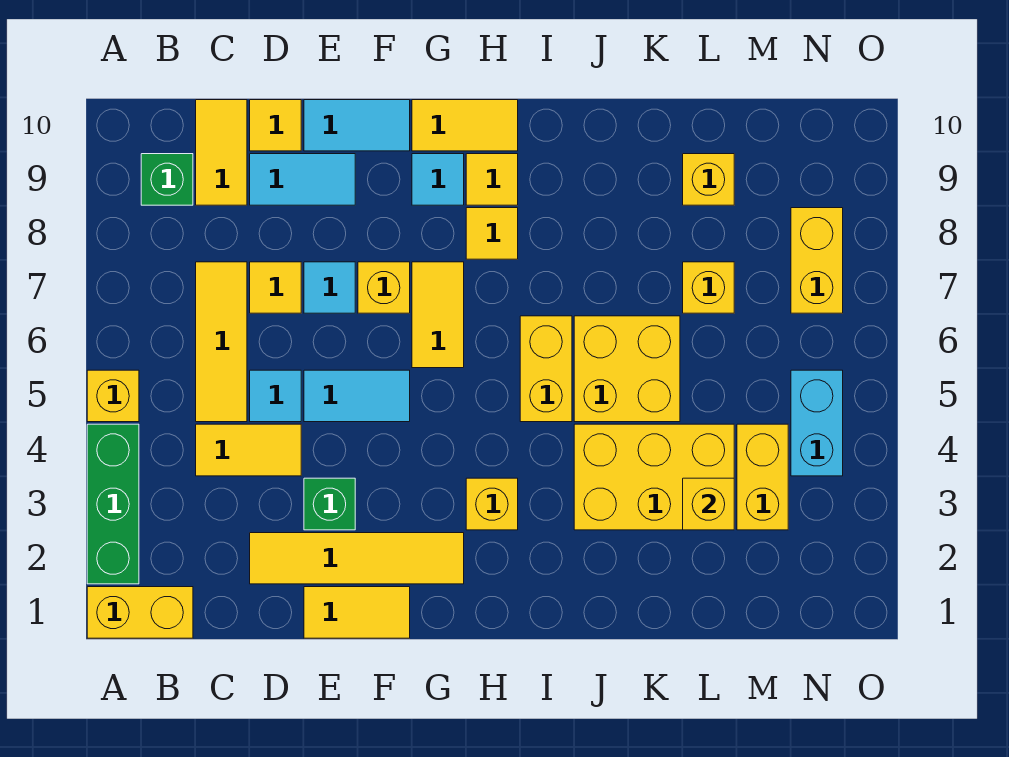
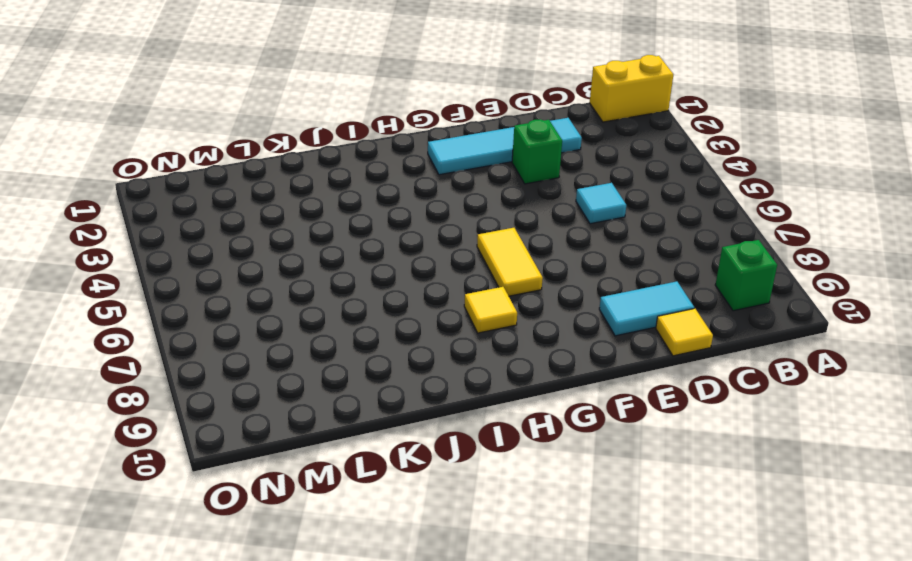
cyan tile D2:G2 level 1 -> yellow tile D2:G2 level 1
none -> green brick A2:A4 level 1
none -> yellow brick A5 level 1
none -> yellow tile C4:D4 level 1
none -> yellow tile C5:C7 level 1

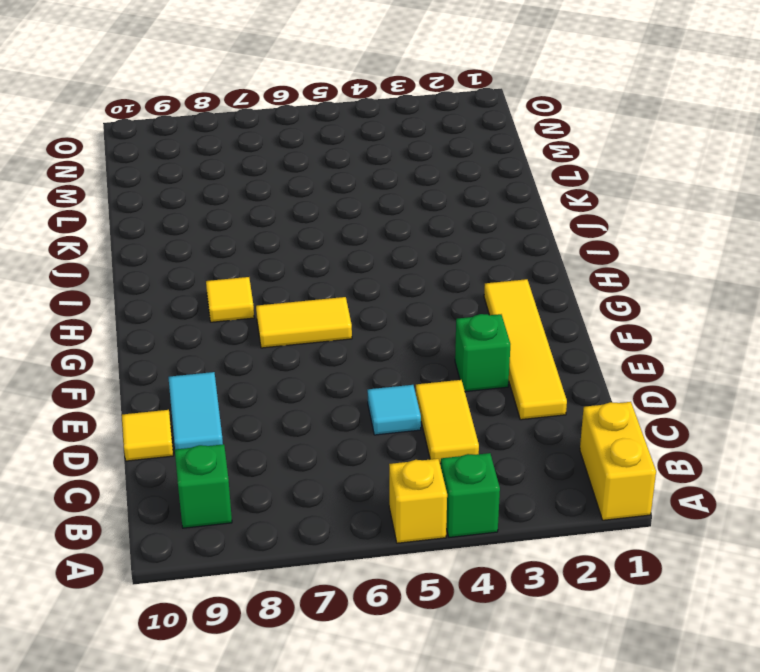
green brick A4 level 1 -> green brick A2:A4 level 1
none -> yellow tile C5:C7 level 1
none -> yellow tile C9:C10 level 1
none -> yellow tile D7 level 1
none -> yellow tile E1:F1 level 1

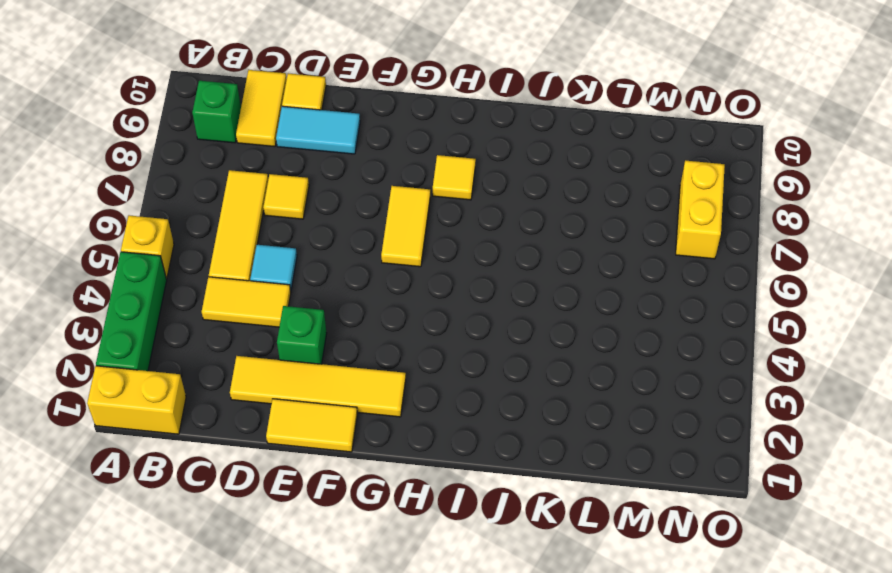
none -> cyan tile E5:F5 level 1
none -> cyan tile E7 level 1
none -> cyan tile E10:F10 level 1
none -> yellow brick F7 level 1

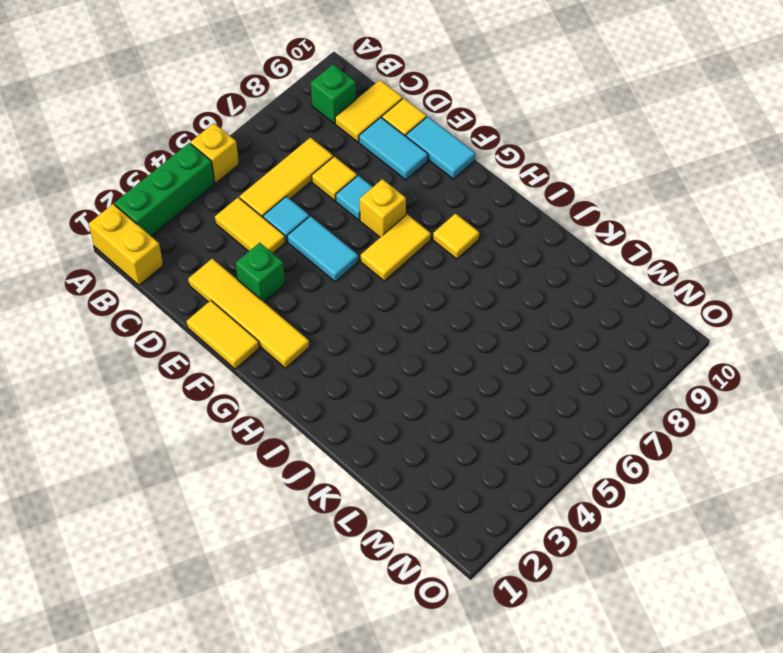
none -> cyan tile G9 level 1
none -> yellow tile G10:H10 level 1
none -> yellow brick H3 level 1
none -> yellow tile H9 level 1

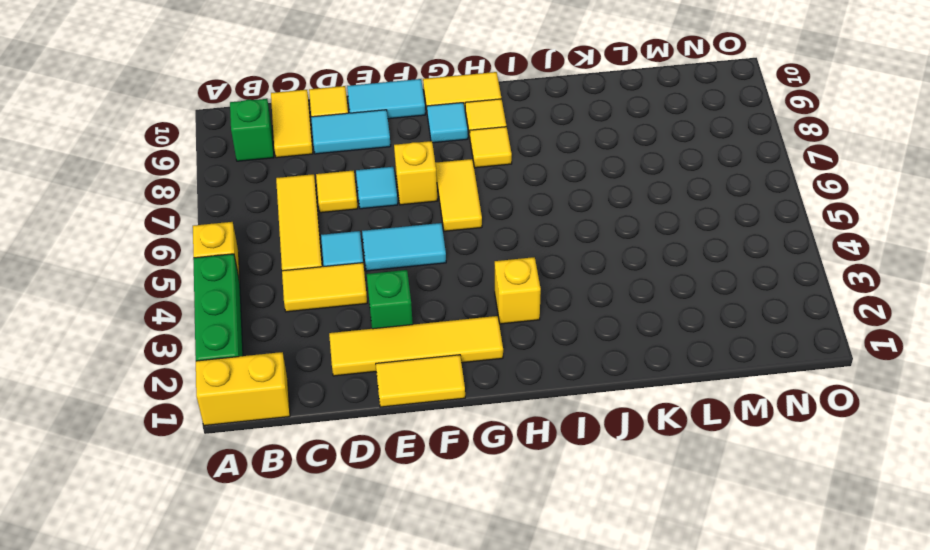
none -> yellow brick I5:I6 level 1
none -> yellow brick J3:L4 level 1
none -> yellow brick J5:K6 level 1
none -> yellow brick L7 level 1

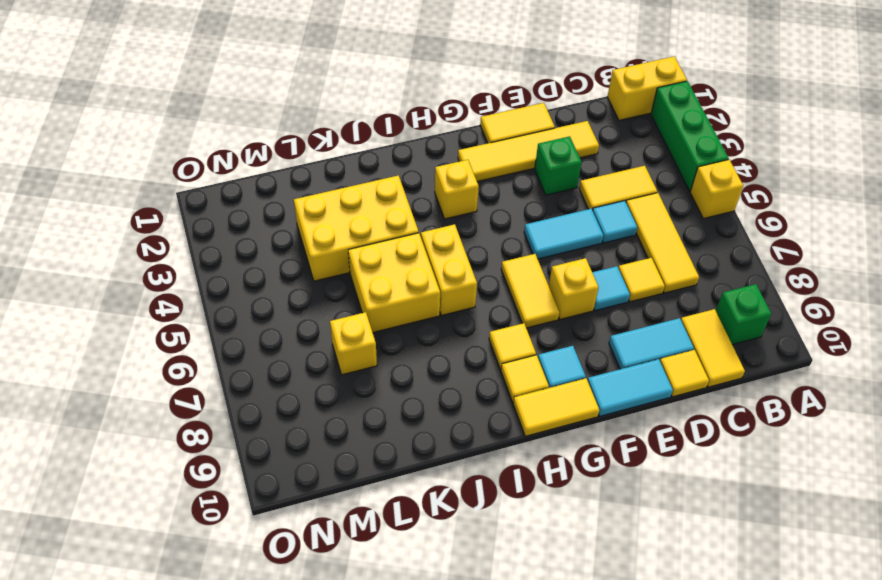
none -> yellow brick L9 level 1
none -> yellow brick M3:M4 level 1
none -> cyan brick N4:N5 level 1
none -> yellow brick N7:N8 level 1

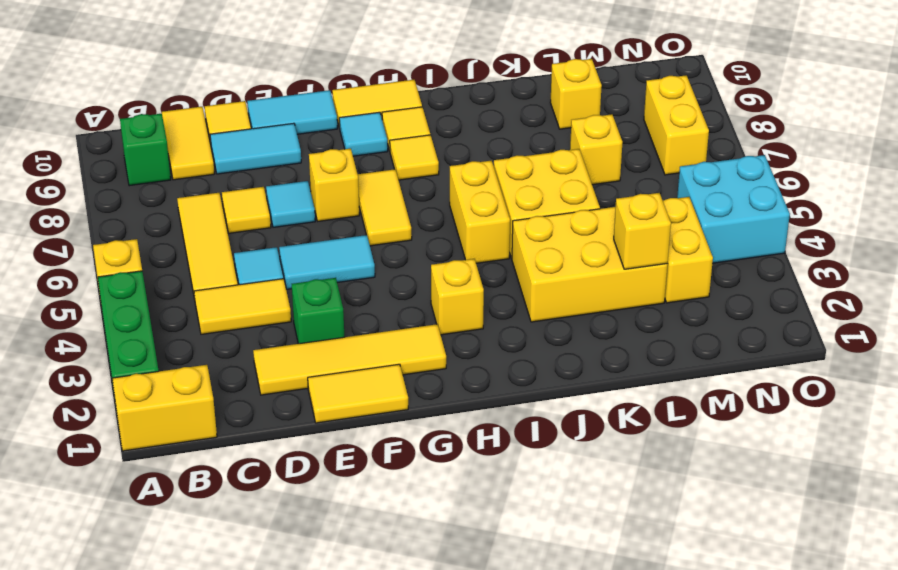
cyan brick N4:O5 level 1 -> cyan brick N4:N5 level 1

